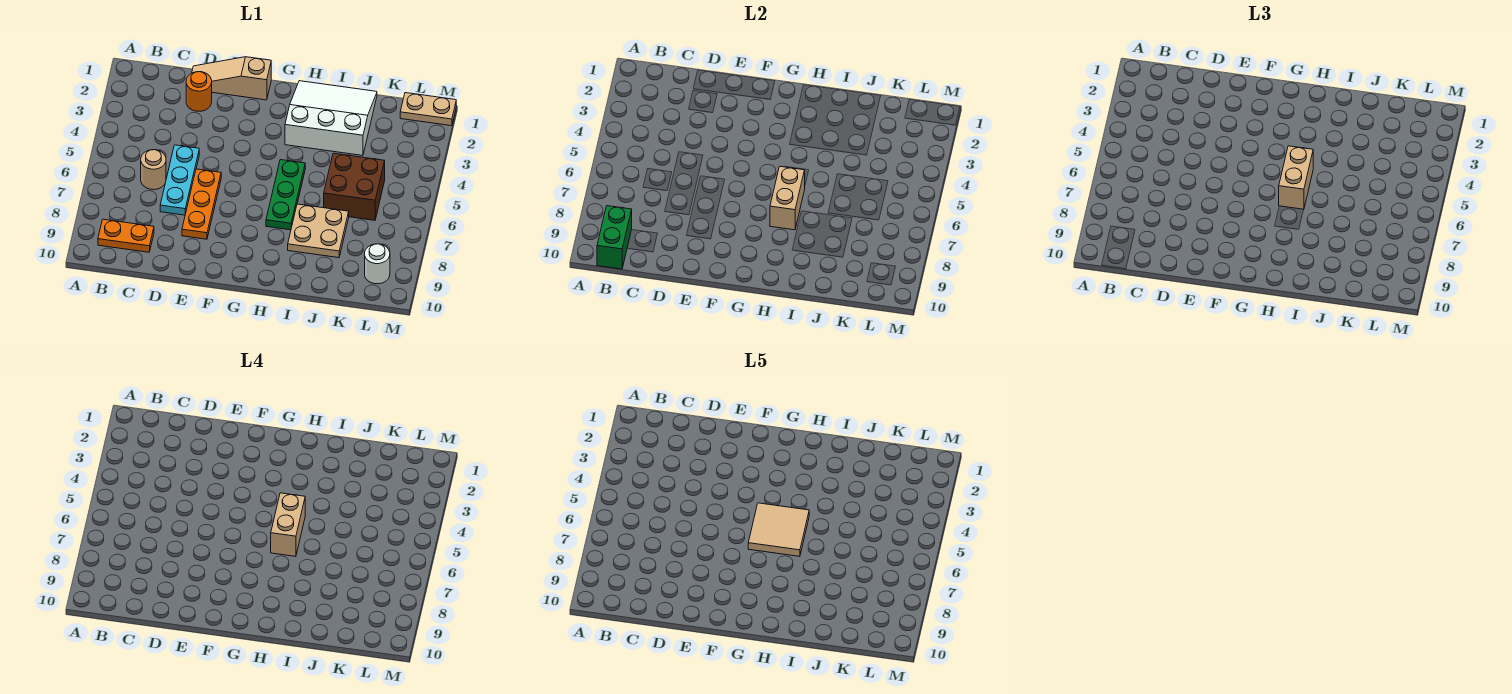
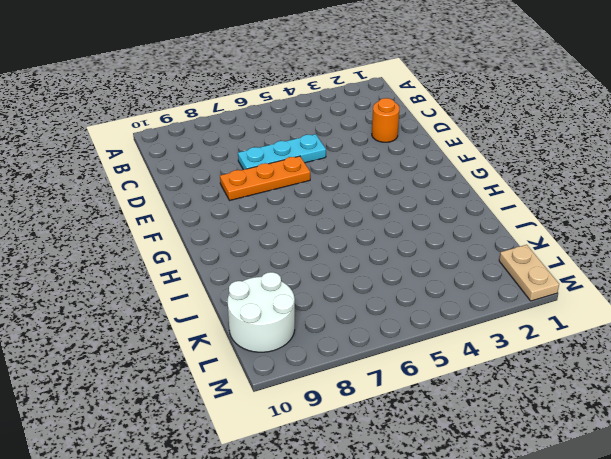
white round brick K9:L10 level 1 -> white round brick L9 level 1
none -> orange plate B9:C9 level 1
none -> tan round brick C6 level 1
none -> tan slope D1:F1 level 1 top F

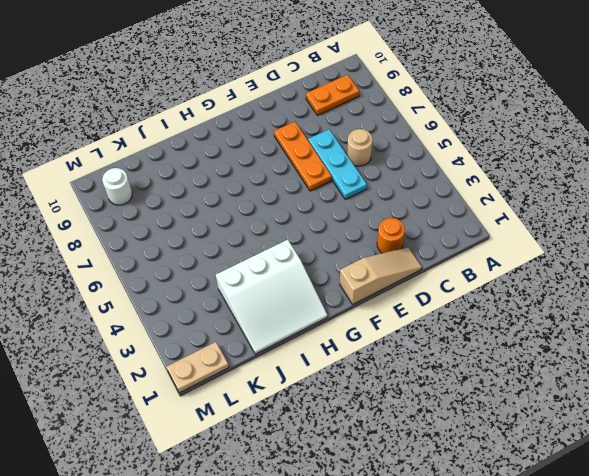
none -> green plate H5:H7 level 1
none -> tan plate I7:J8 level 1
none -> brown brick J5:K6 level 1

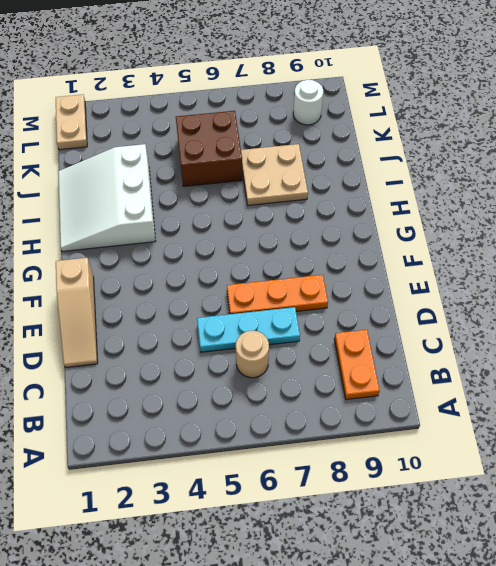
none -> orange round brick D2 level 1
none -> green plate H5:H7 level 1
none -> green brick B9:B10 level 2

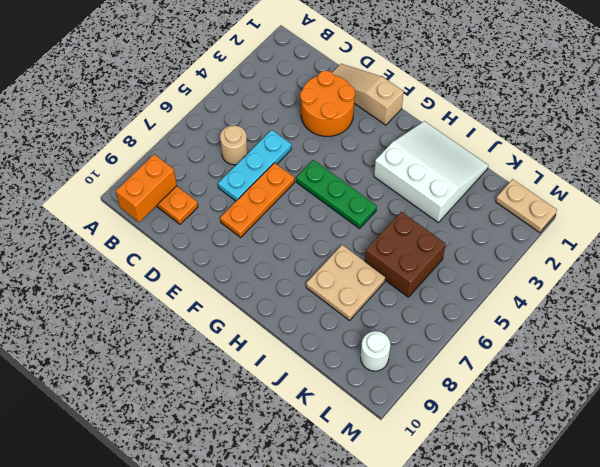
orange brick B9:B10 level 2 -> green brick B9:B10 level 2
orange round brick D2:E3 level 1 -> orange round brick D2 level 1
green plate F5:H5 level 1 -> green plate H5:H7 level 1
none -> tan brick H6:H7 level 2
none -> tan brick H5:H6 level 3
none -> tan brick H5:H6 level 4

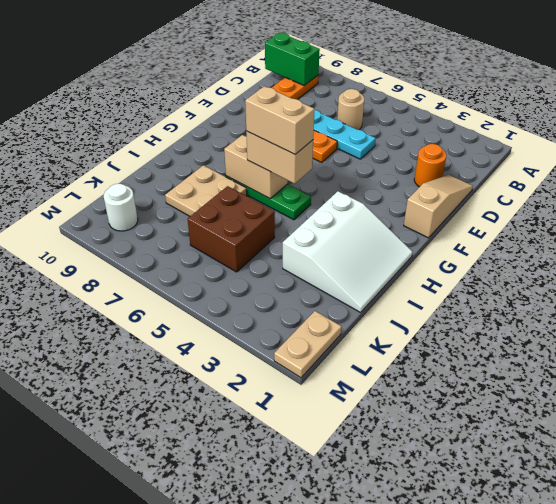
none -> tan tile G5:H6 level 5

